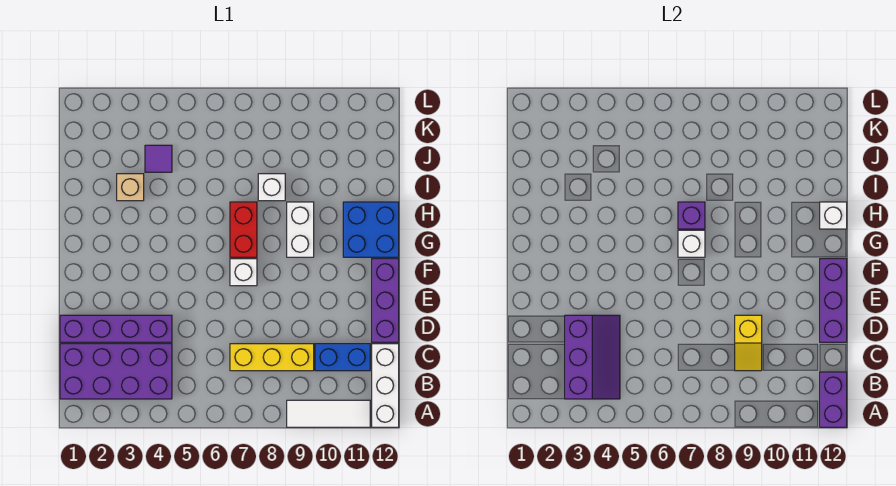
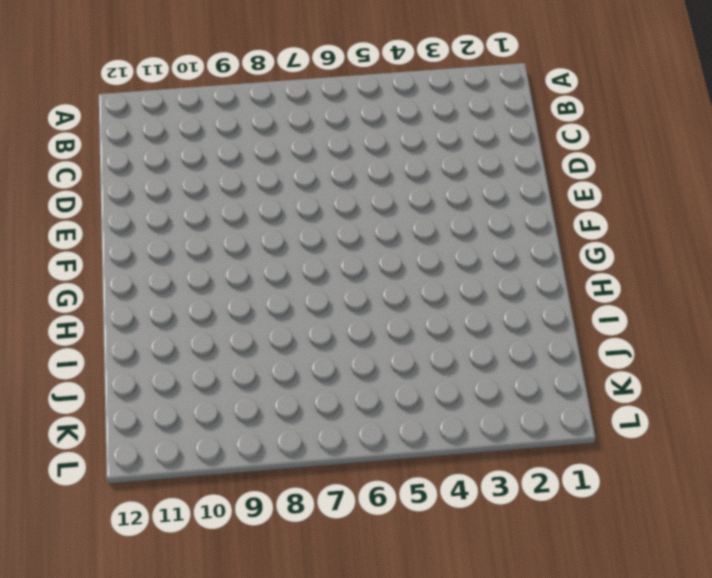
none -> white tile A9:A11 level 1
none -> white brick A12:C12 level 1
none -> purple brick B1:C4 level 1

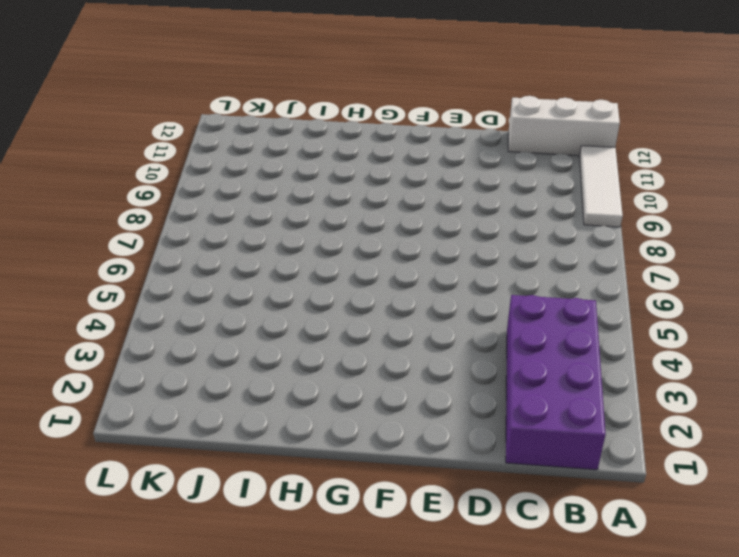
none -> yellow brick C7:C9 level 1
none -> blue brick C10:C11 level 1
none -> purple brick D1:D4 level 1

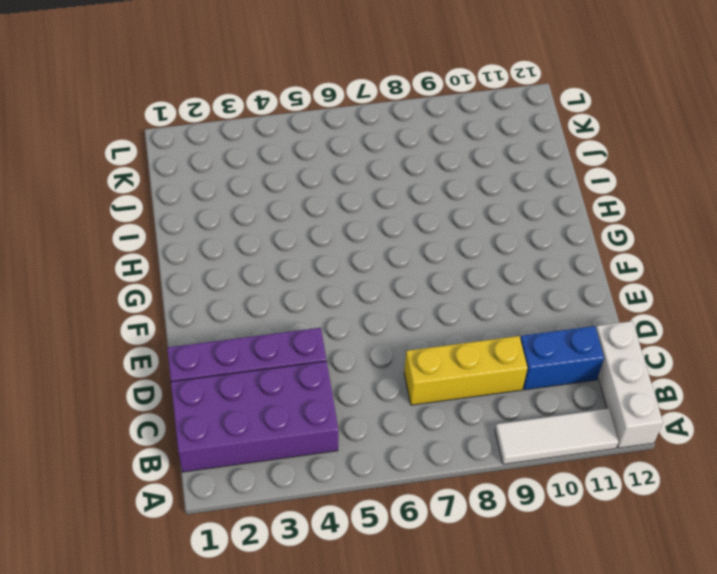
none -> purple brick D12:F12 level 1
none -> white brick F7 level 1
none -> red brick G7:H7 level 1

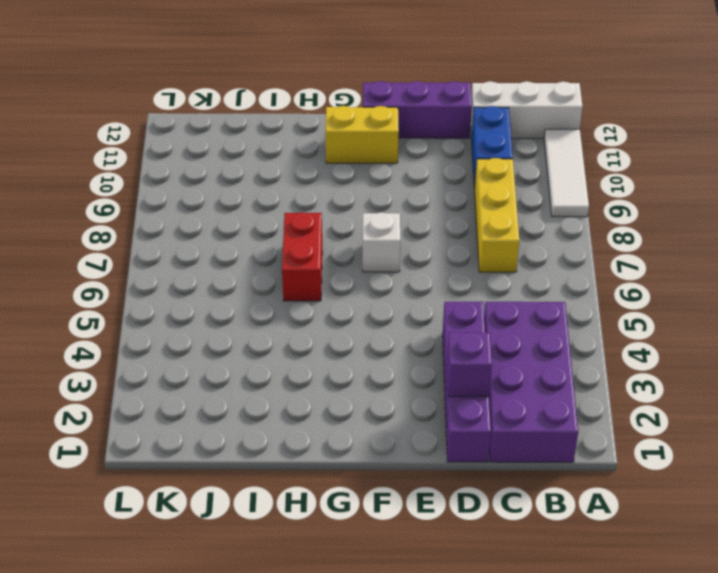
purple brick D2 level 2 -> purple brick H7 level 2
yellow brick F11:G11 level 1 -> blue brick G11:H12 level 1
red brick H6:H7 level 1 -> red brick G7:H7 level 1
none -> white brick G9:H9 level 1
none -> tan brick I3 level 1
none -> white brick I8 level 1

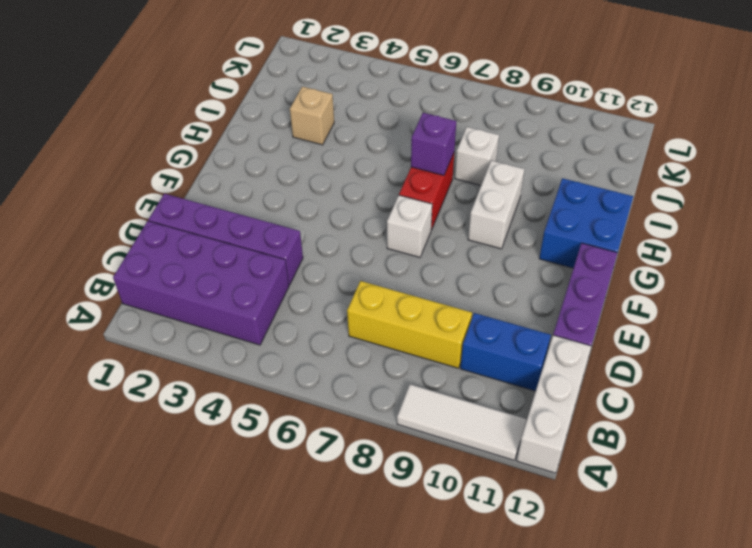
none -> purple tile J4 level 1
none -> purple brick A12:B12 level 2
none -> purple slope B3:D4 level 2 top 3

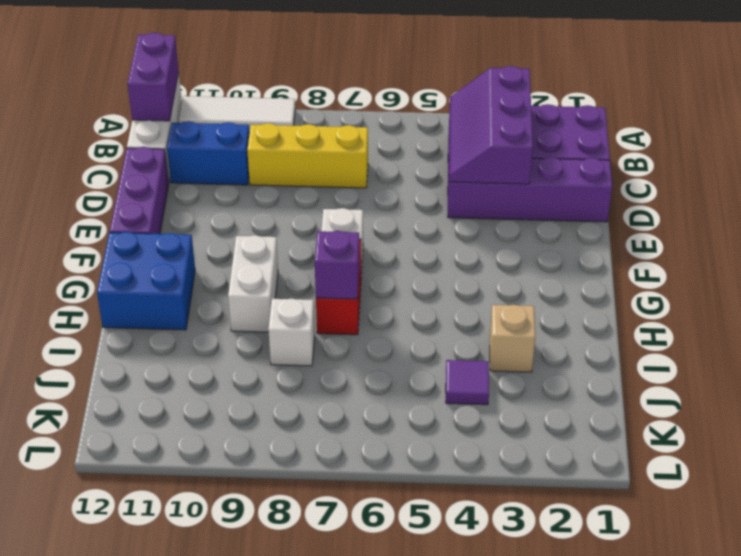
none -> yellow slope C9:D9 level 2 top D
none -> purple brick D12:F12 level 2
none -> white brick G7 level 2

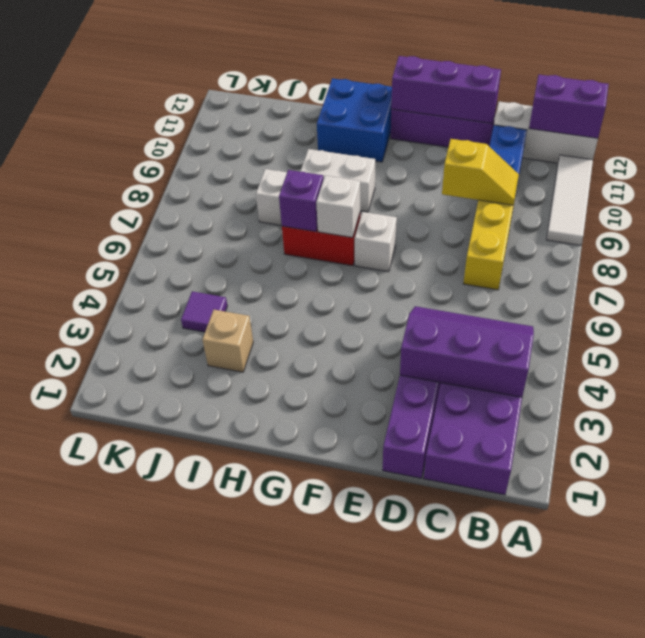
none -> white brick H12 level 2

